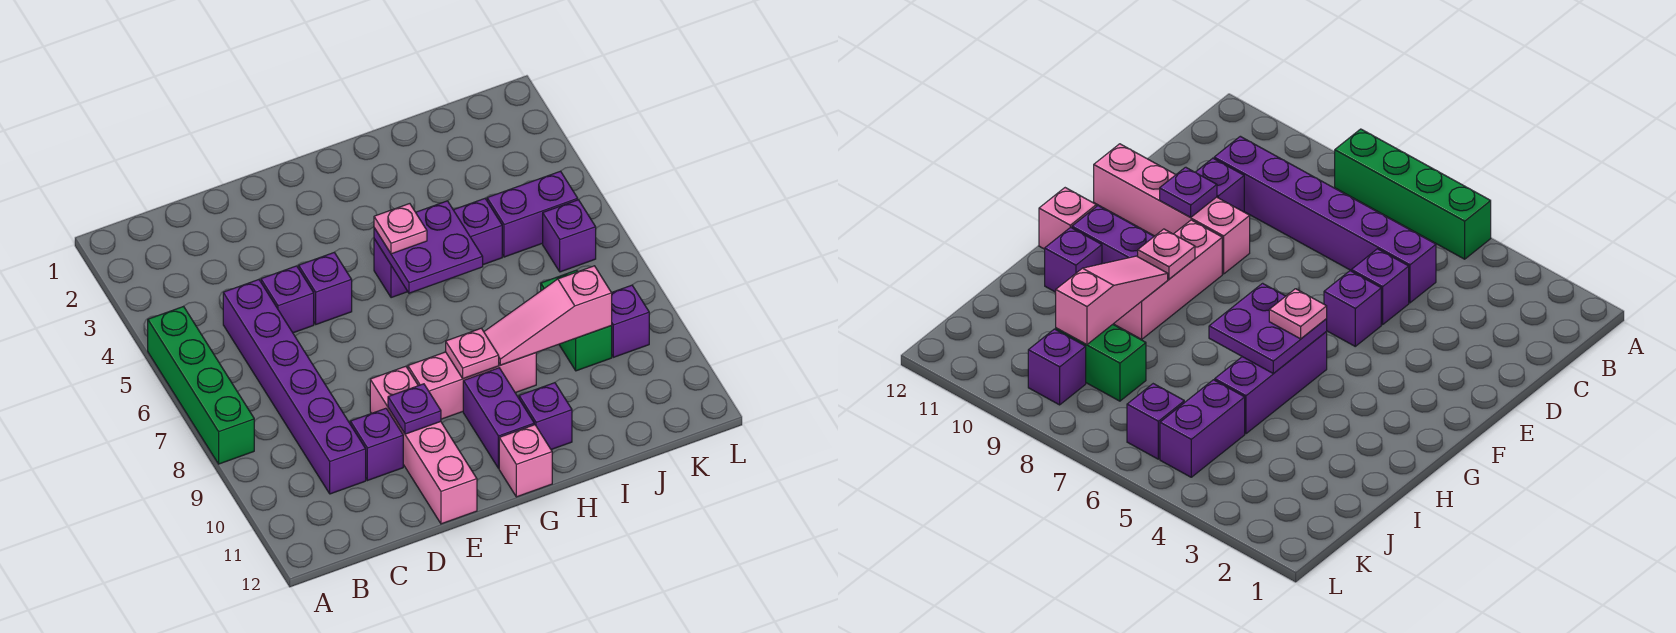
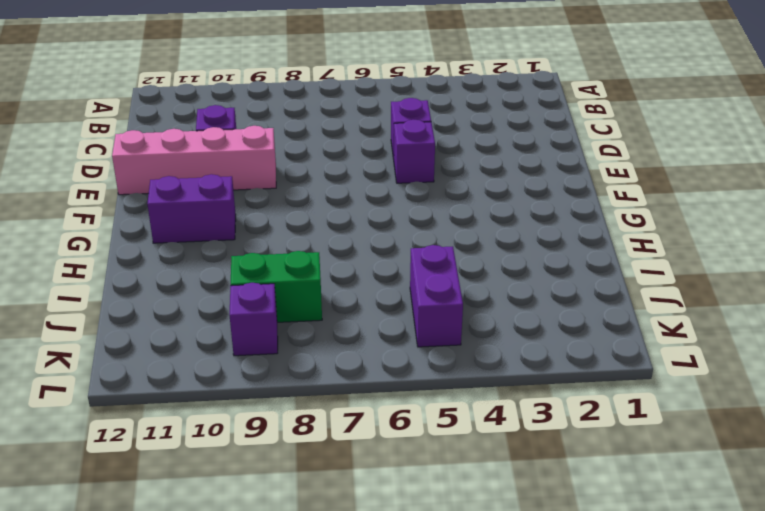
none -> green brick A5:A8 level 1
none -> purple brick C5:C10 level 1
none -> pink brick F9:H9 level 1

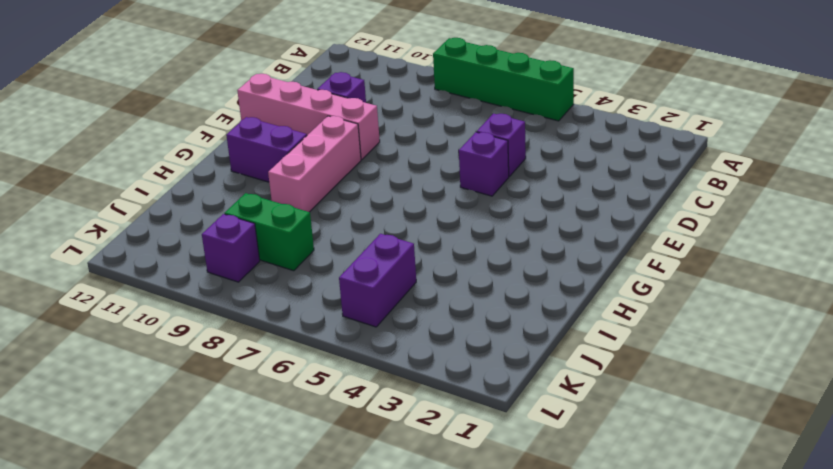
none -> purple brick C5:C10 level 1
none -> purple brick G5:I5 level 1
none -> pink brick G12 level 1

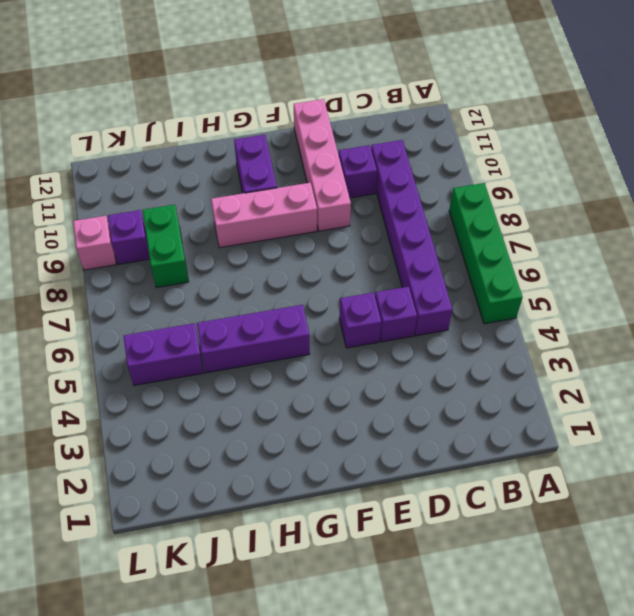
pink brick L9 level 1 -> pink brick G12 level 1
none -> purple brick H11 level 1
none -> purple brick K6 level 1
none -> purple plate E10 level 2

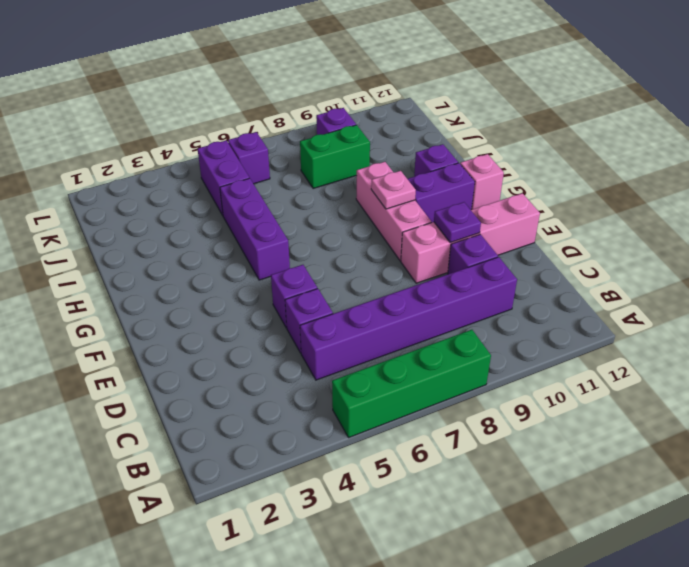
none -> purple plate G5:H6 level 2
none -> pink slope H9:J9 level 2 top J
none -> pink plate G5 level 3

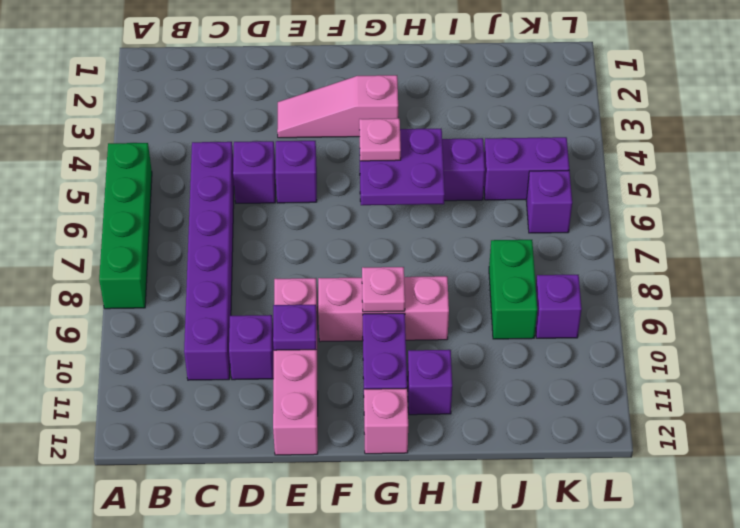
pink slope E3:G3 level 1 top G -> pink slope H9:J9 level 2 top J

